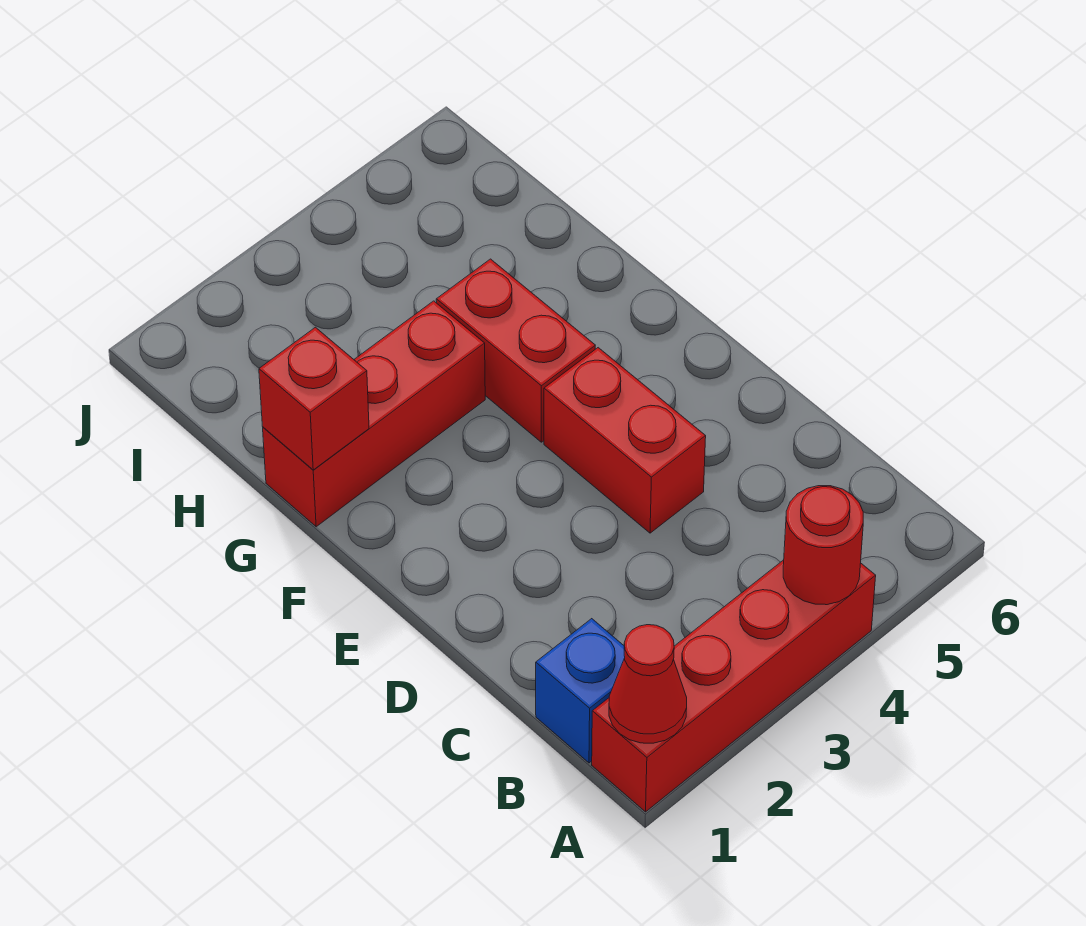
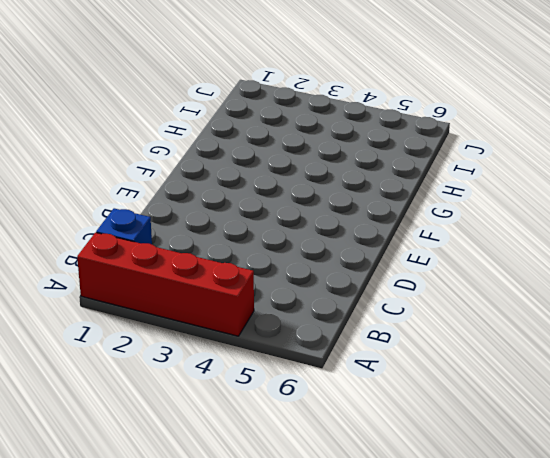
none -> red brick D4:E4 level 1
none -> red brick F4:G4 level 1

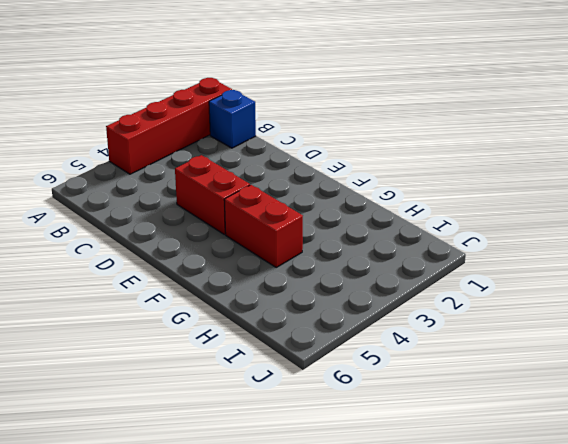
none -> red brick G1:G3 level 1
none -> red cone A1 level 2

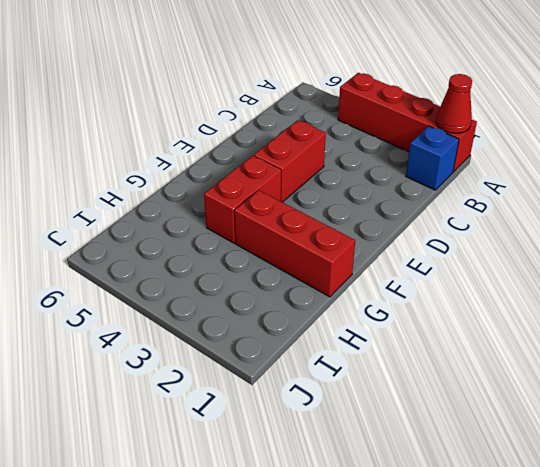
none -> red round brick A4 level 2
none -> red brick G1 level 2

